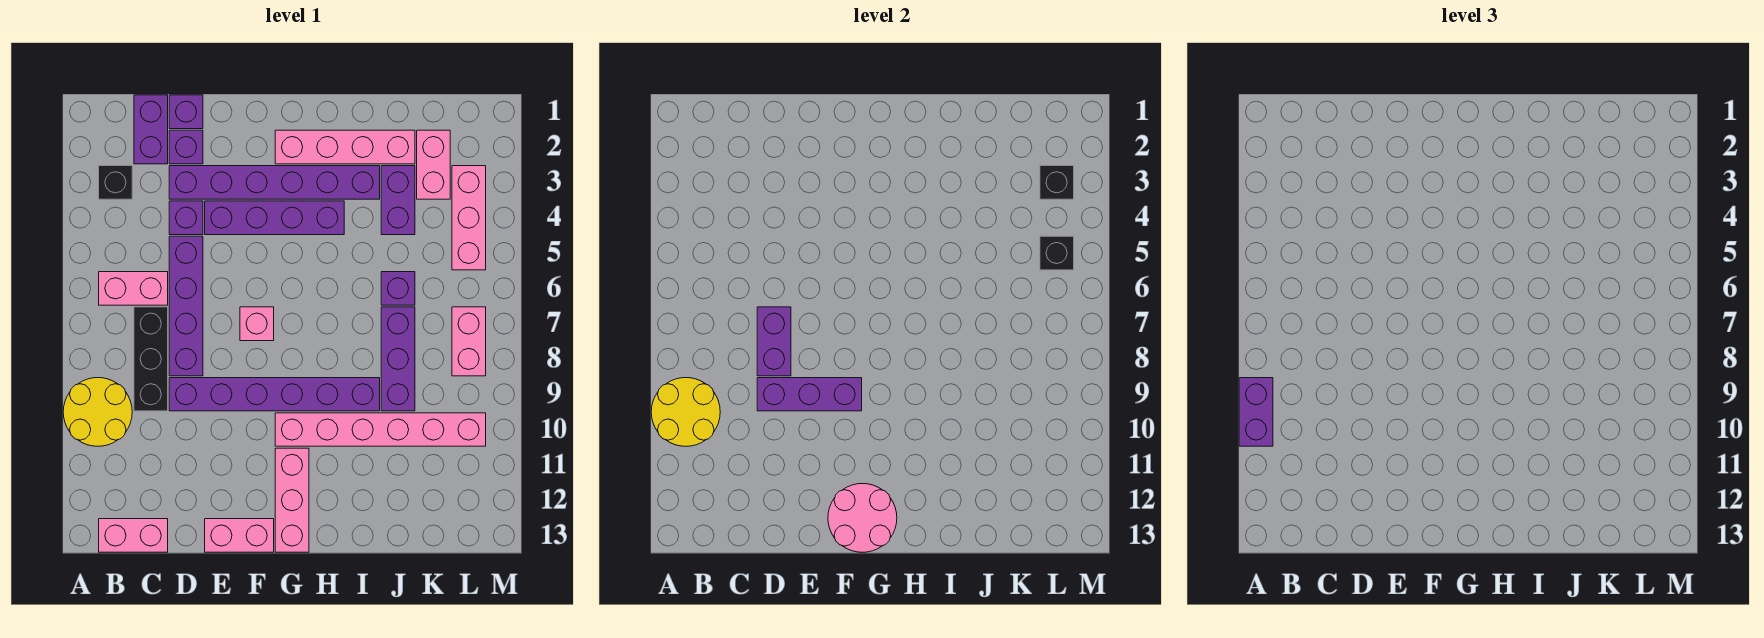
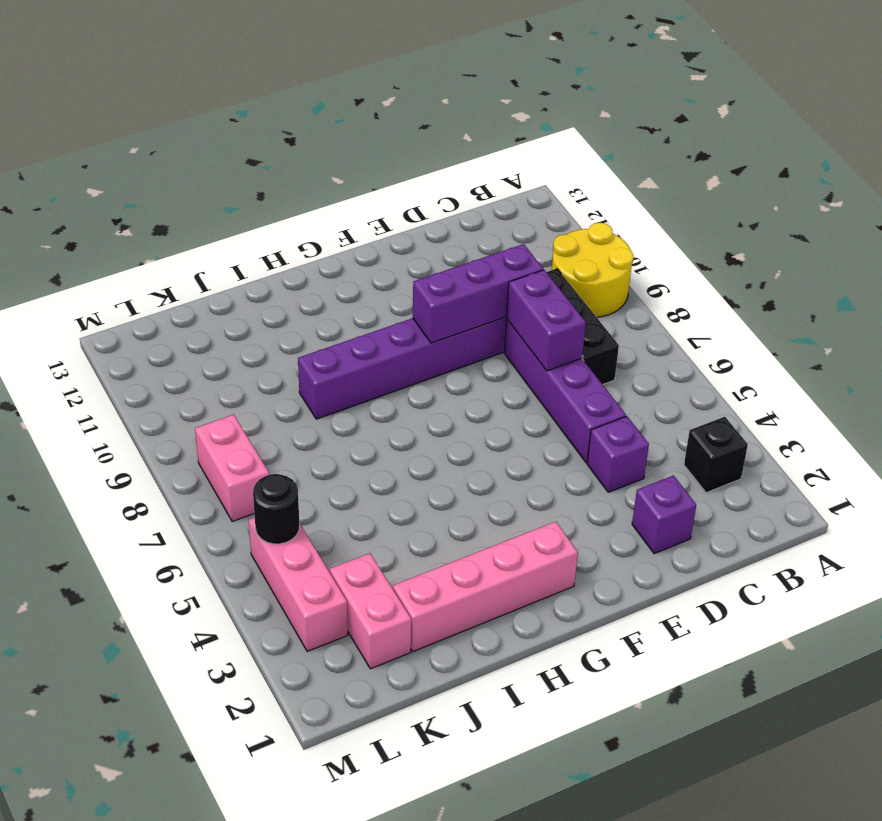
black round brick L5 level 2 -> black brick L5 level 2
none -> pink brick B6:C6 level 1
none -> pink brick B13:C13 level 1
none -> purple brick C1:C2 level 1
none -> purple brick D1 level 1

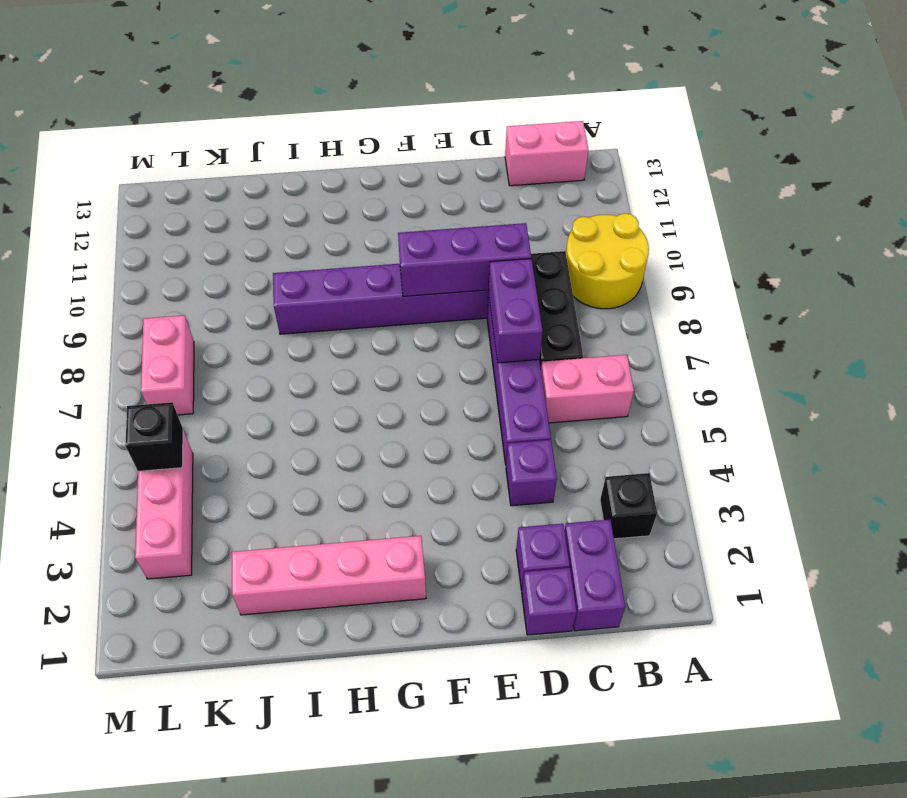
none -> purple brick D3:I3 level 1
none -> purple brick E4:H4 level 1
none -> pink brick E13:F13 level 1
none -> pink brick F7 level 1

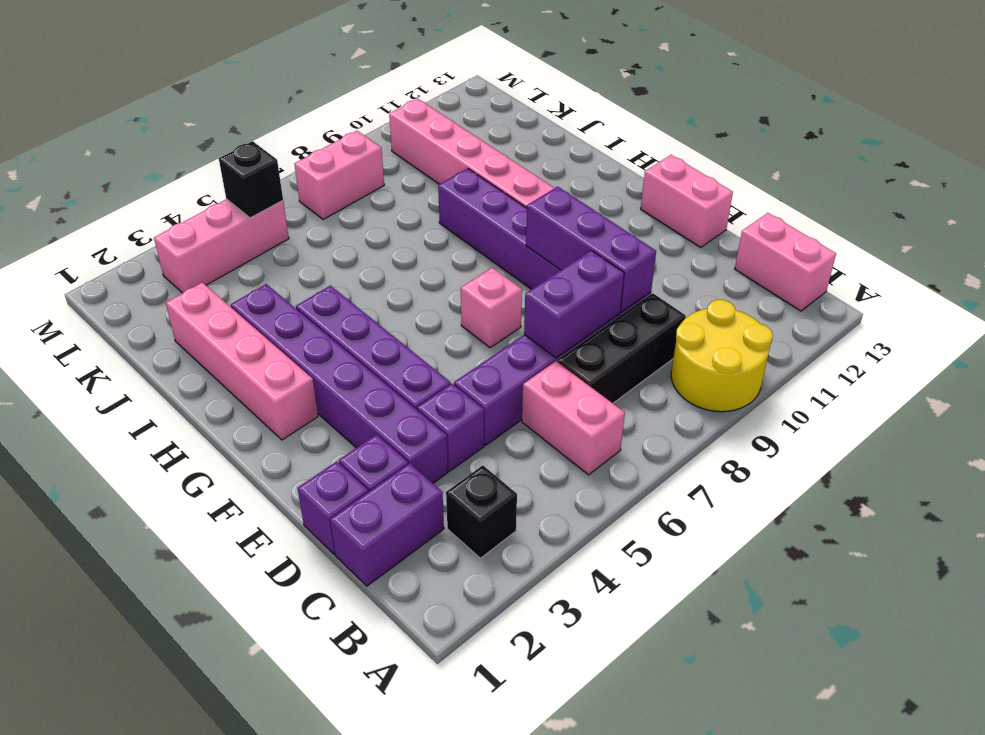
none -> pink brick G11:G13 level 1
none -> purple brick J3:J4 level 1
none -> purple brick J6 level 1
none -> purple brick J7:J9 level 1

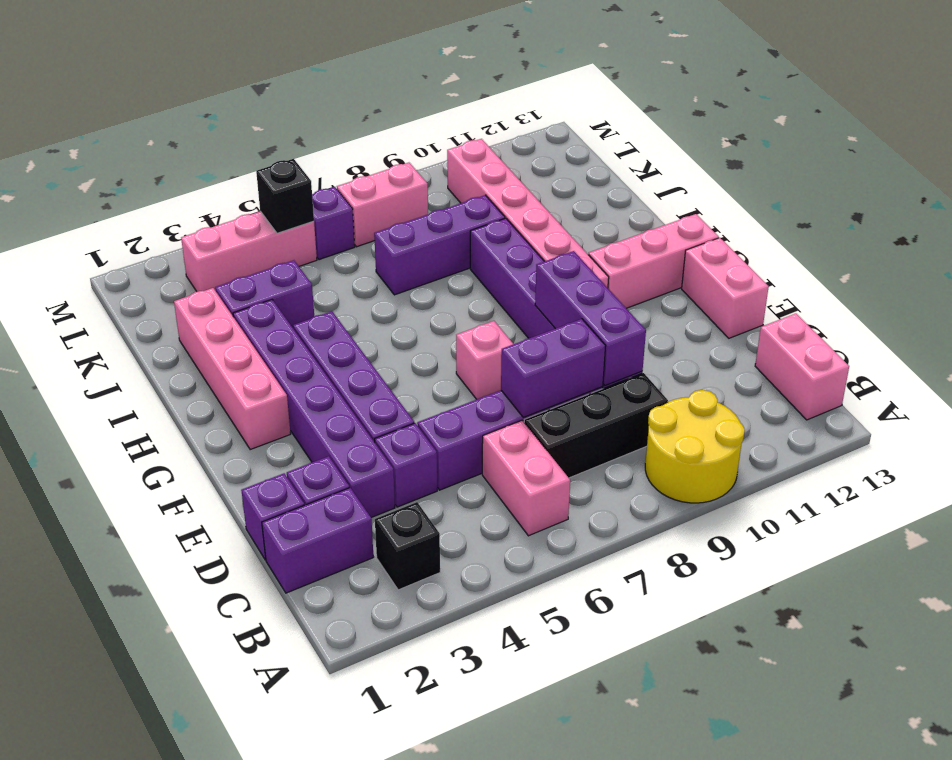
purple brick L6 level 1 -> purple brick J6 level 1
none -> pink brick K2:K3 level 1
none -> yellow round brick A9:B10 level 2
none -> pink round brick F12:G13 level 2
none -> black brick L3 level 2

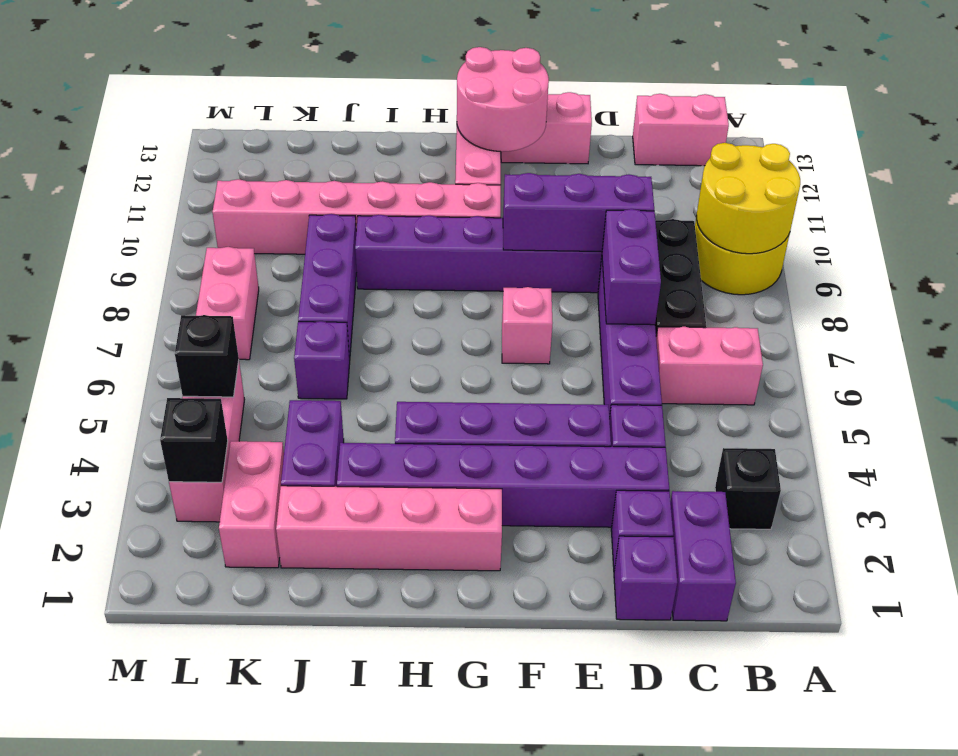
none -> purple brick A9:A10 level 3

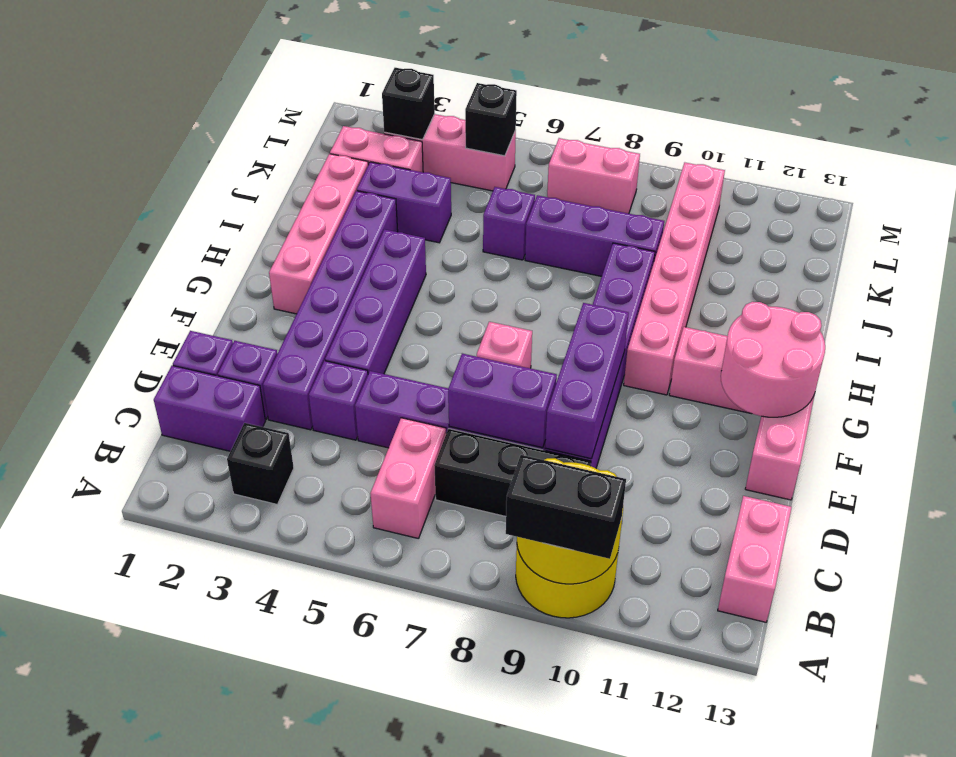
black brick A9:A10 level 3 -> purple brick A9:A10 level 3

